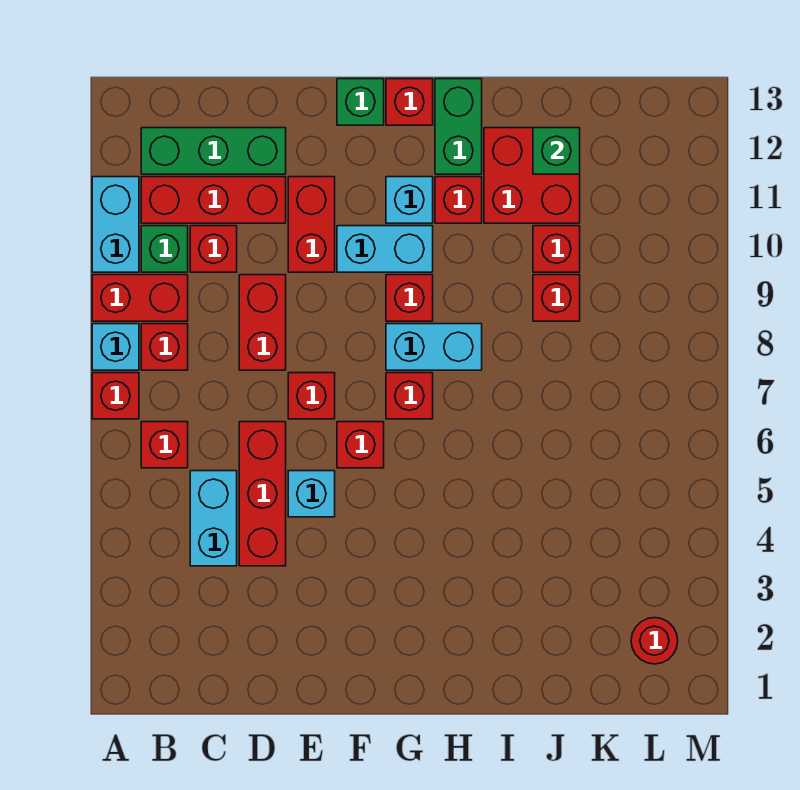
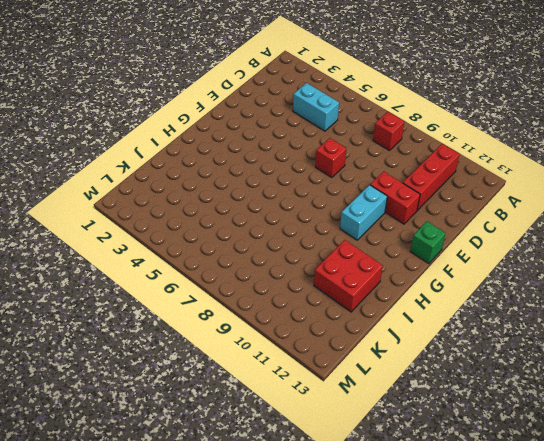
none -> red brick A7 level 1
none -> cyan brick A8 level 1
none -> red brick A9:B9 level 1
none -> cyan brick A10:A11 level 1

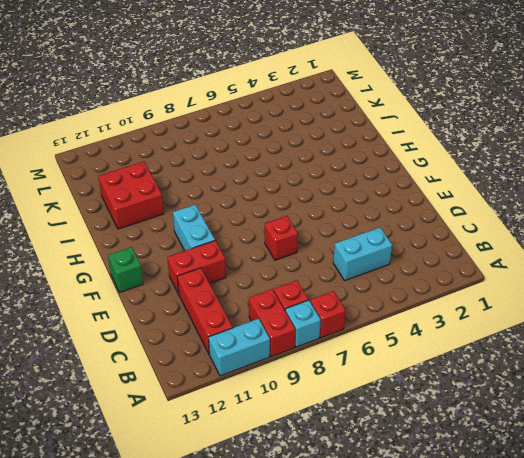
none -> red brick B6 level 1
none -> green brick B10 level 1
none -> green brick B12:D12 level 1
none -> red brick C10 level 1

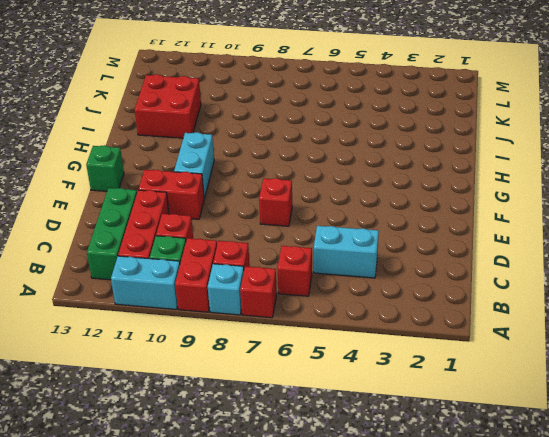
none -> red brick D4:D6 level 1
none -> red brick D8:D9 level 1
none -> cyan brick E5 level 1
none -> red brick F6 level 1

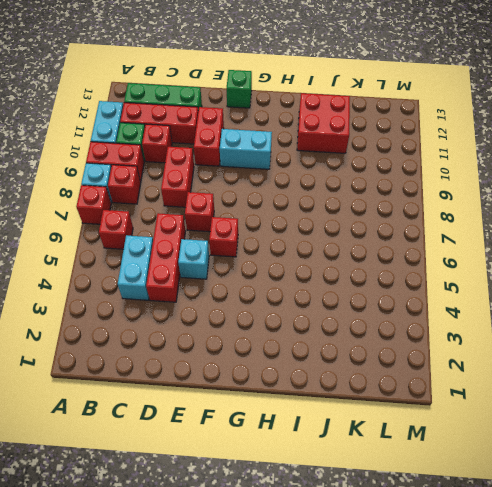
none -> red brick G7 level 1
none -> cyan brick G8:H8 level 1
none -> red brick G9 level 1
none -> cyan brick G11 level 1

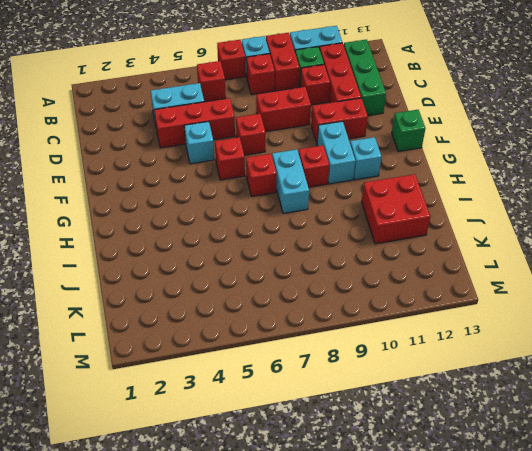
none -> red brick G13 level 1
none -> red brick H11 level 1
none -> green brick H12:H13 level 1
none -> red brick J9 level 1

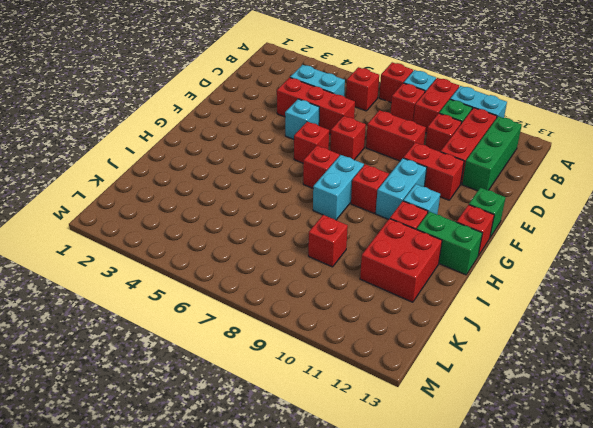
none -> red brick J10 level 1
none -> red round brick L2 level 1
none -> green brick J12 level 2

